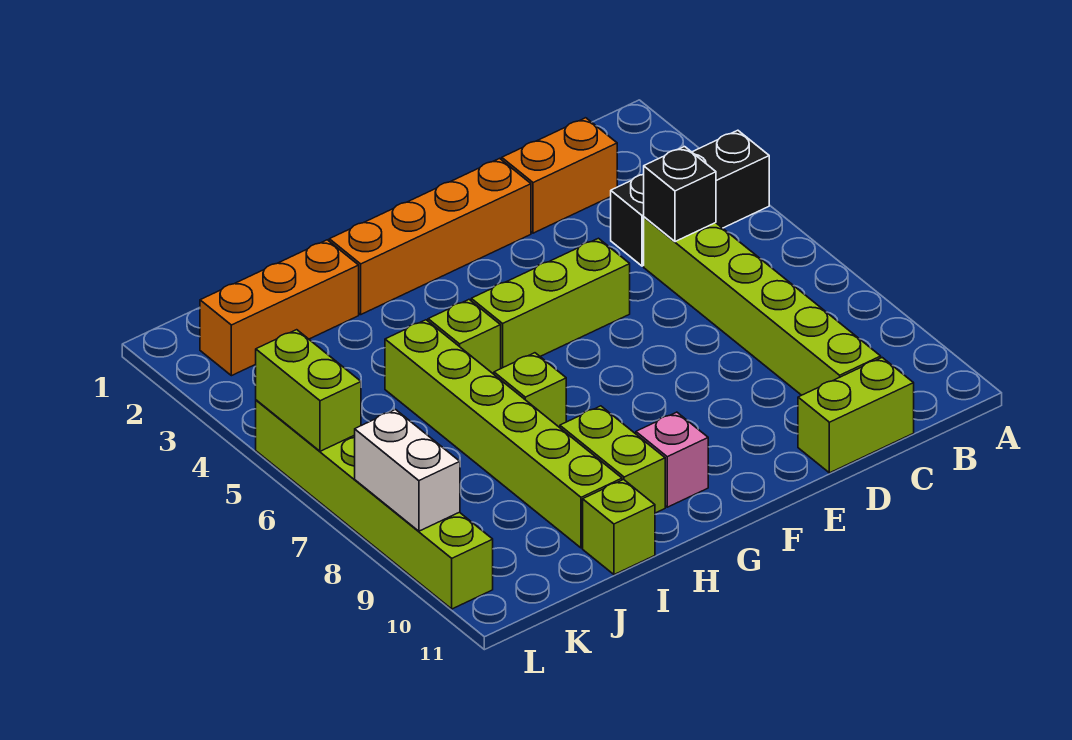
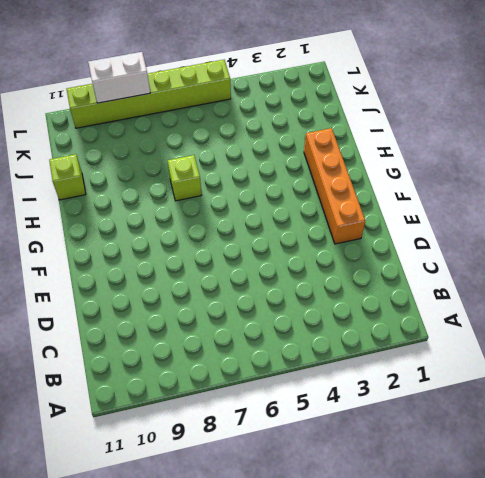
none -> black brick A4:C4 level 1
none -> orange brick C2:D2 level 1
none -> lime brick C5:C10 level 1

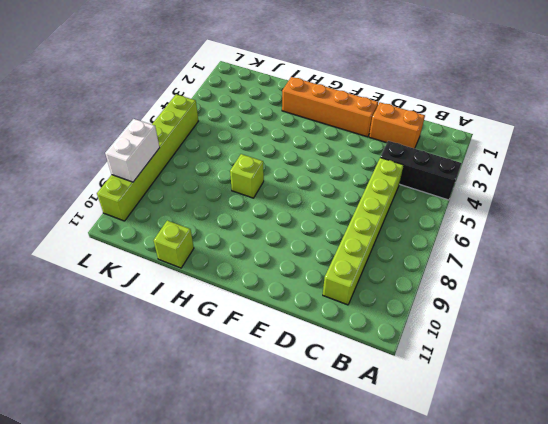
none -> lime brick C11:D11 level 1
none -> lime brick E5:G5 level 1
none -> pink brick G10 level 1

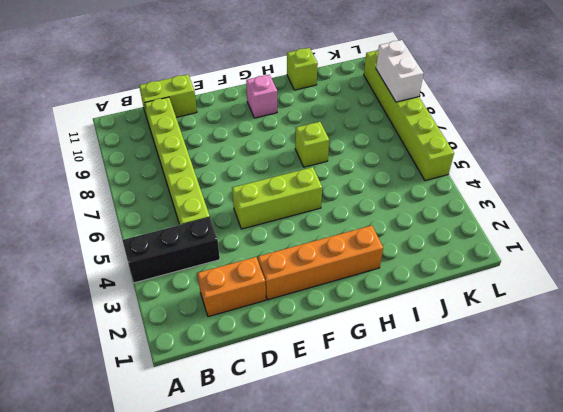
none -> lime brick H5 level 1
none -> lime brick H9:H10 level 1
none -> orange brick I2:K2 level 1

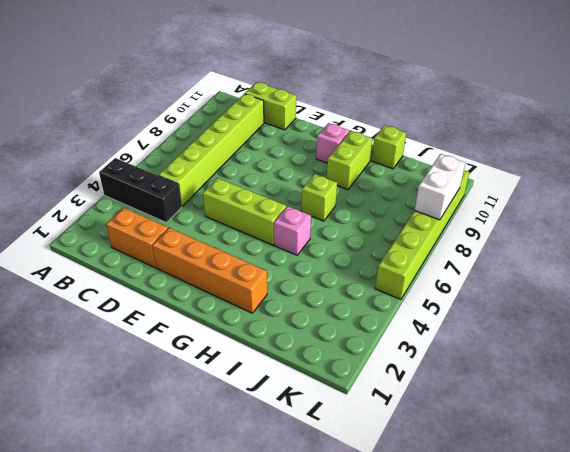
pink brick H5 level 1 -> lime brick H5 level 1
none -> orange brick I2:K2 level 1
none -> lime brick I5:I10 level 1
none -> black brick C5 level 2

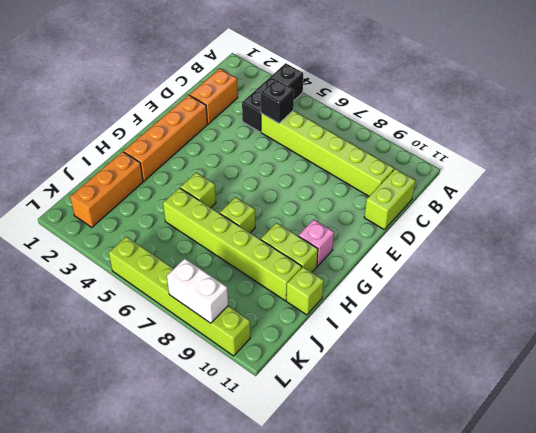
none -> lime brick E5:G5 level 1
none -> lime brick L5:L6 level 2

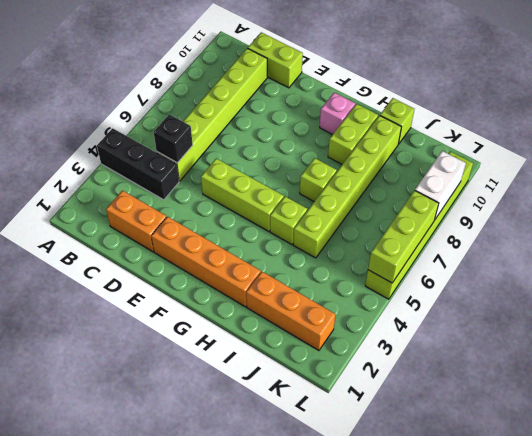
lime brick L5:L7 level 2 -> lime brick L5:L6 level 2

